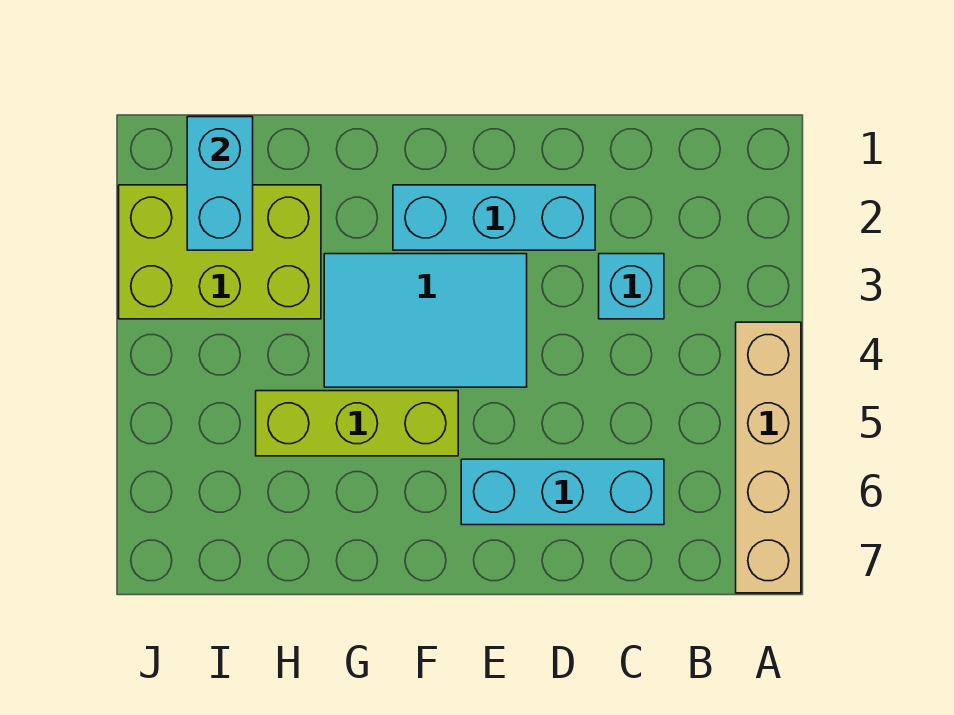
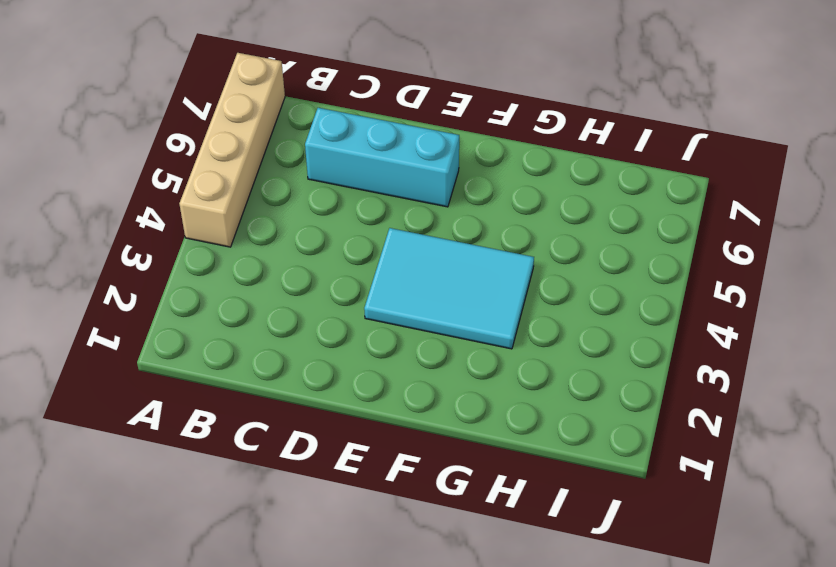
none -> cyan brick C3 level 1
none -> cyan brick D2:F2 level 1

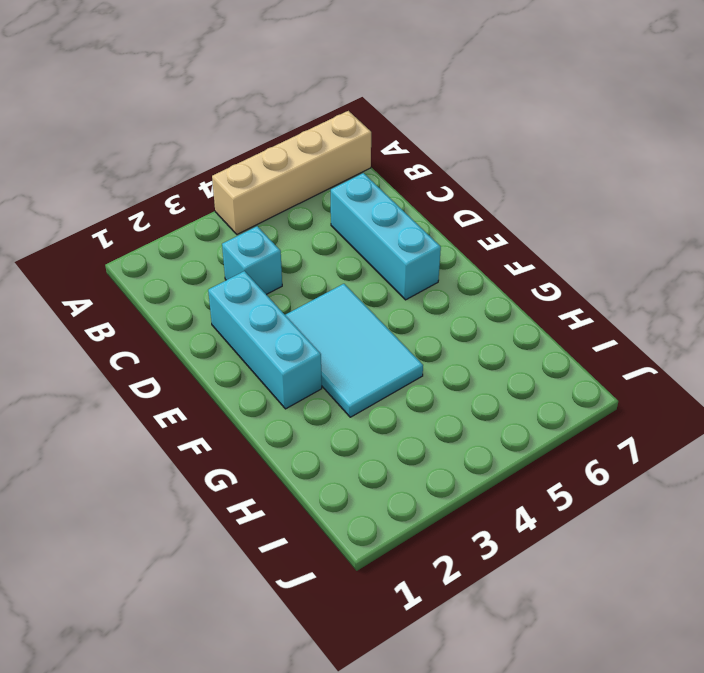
none -> lime brick F5:H5 level 1
none -> lime brick H2:J3 level 1

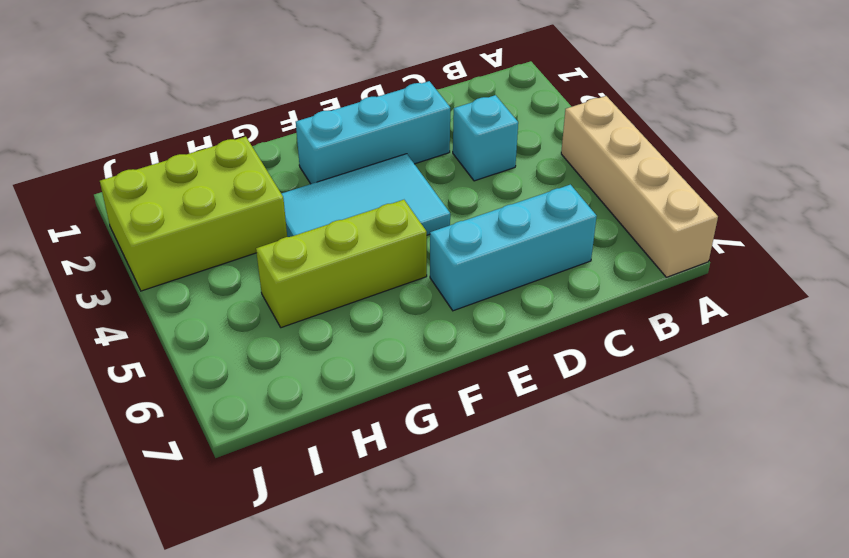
none -> cyan brick I1:I2 level 2

